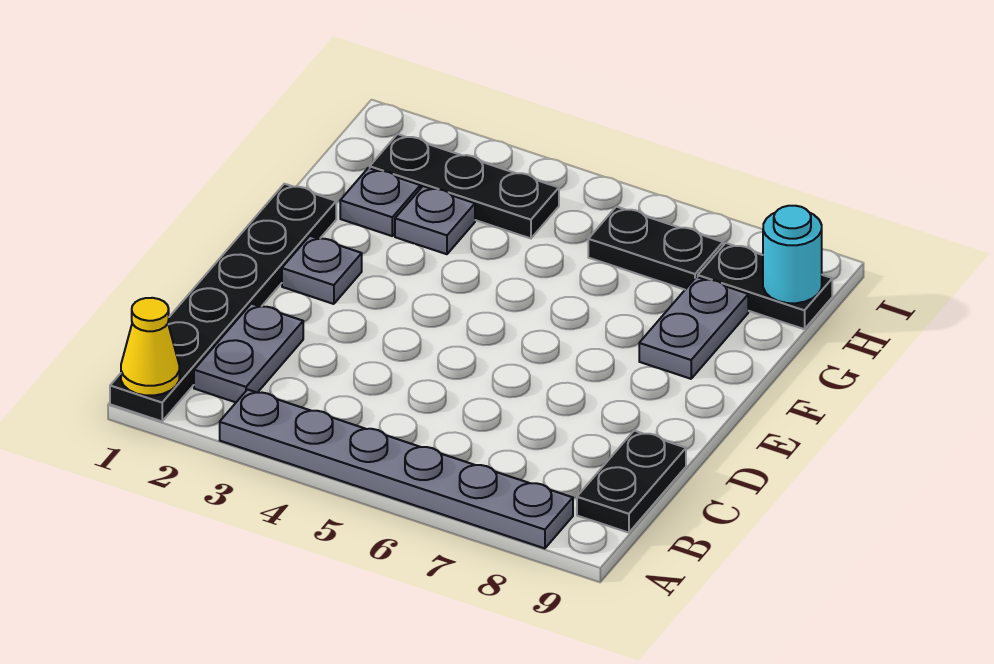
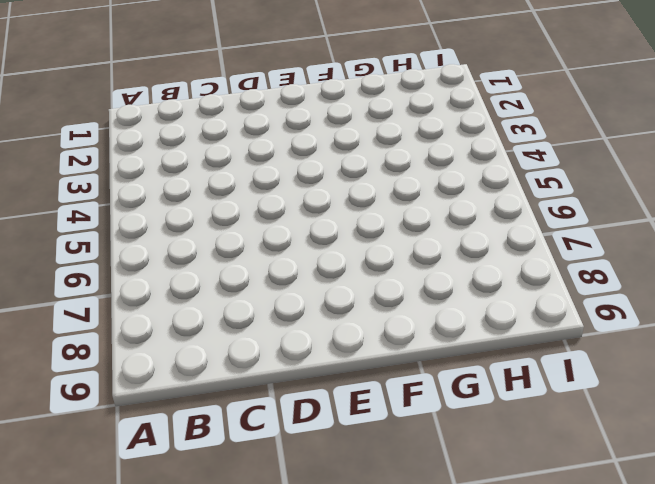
none -> black plate A1:F1 level 1
none -> grey plate A3:A8 level 1
none -> grey plate B2:C2 level 1

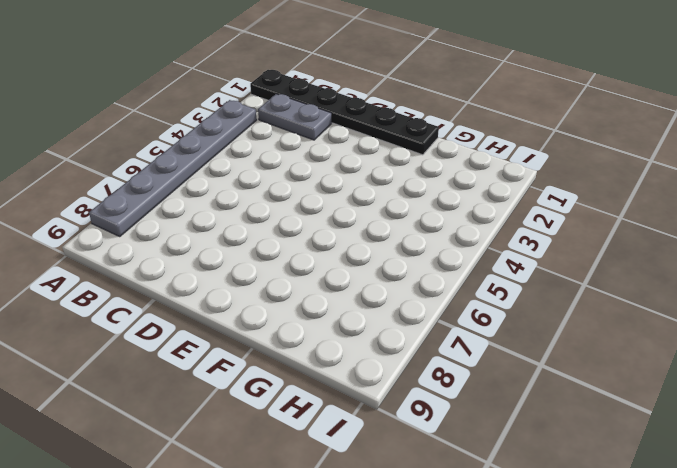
none -> black plate B9:C9 level 1
none -> grey plate E2 level 1
none -> grey plate F8:G8 level 1

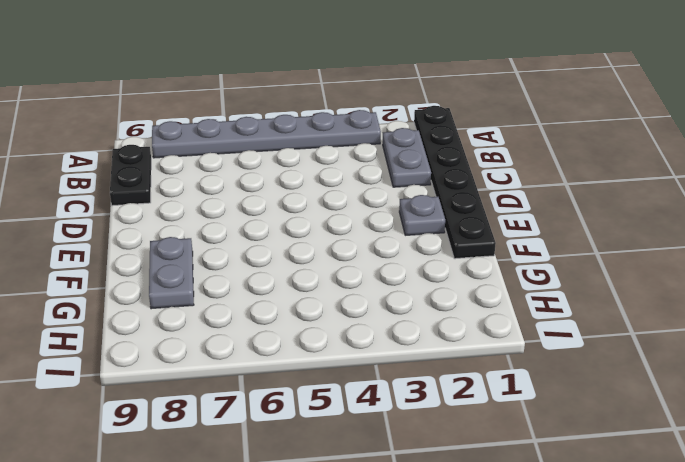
none -> grey plate G2 level 1
none -> grey plate G3 level 1
none -> black plate H2:H4 level 1

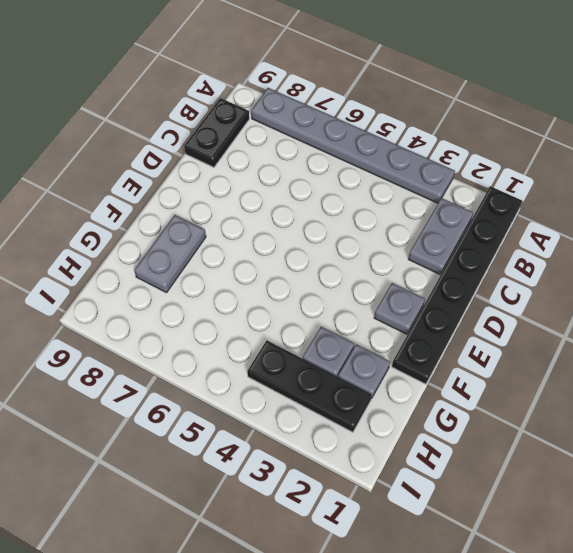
none -> black plate H6:H7 level 1
none -> black plate H8:H9 level 1
none -> yellow cone A1 level 2

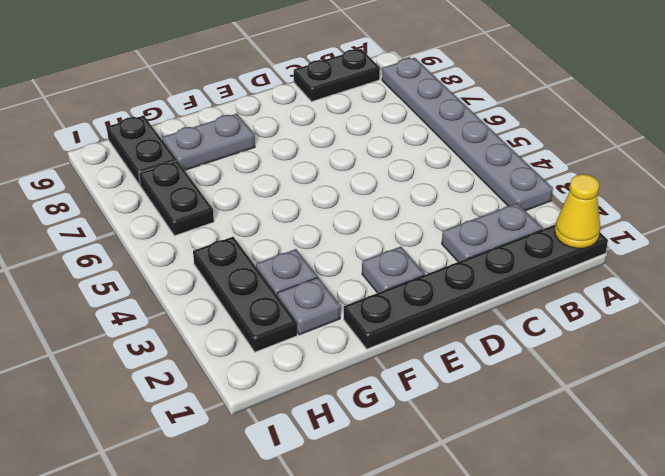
none -> cyan round brick H9 level 2

